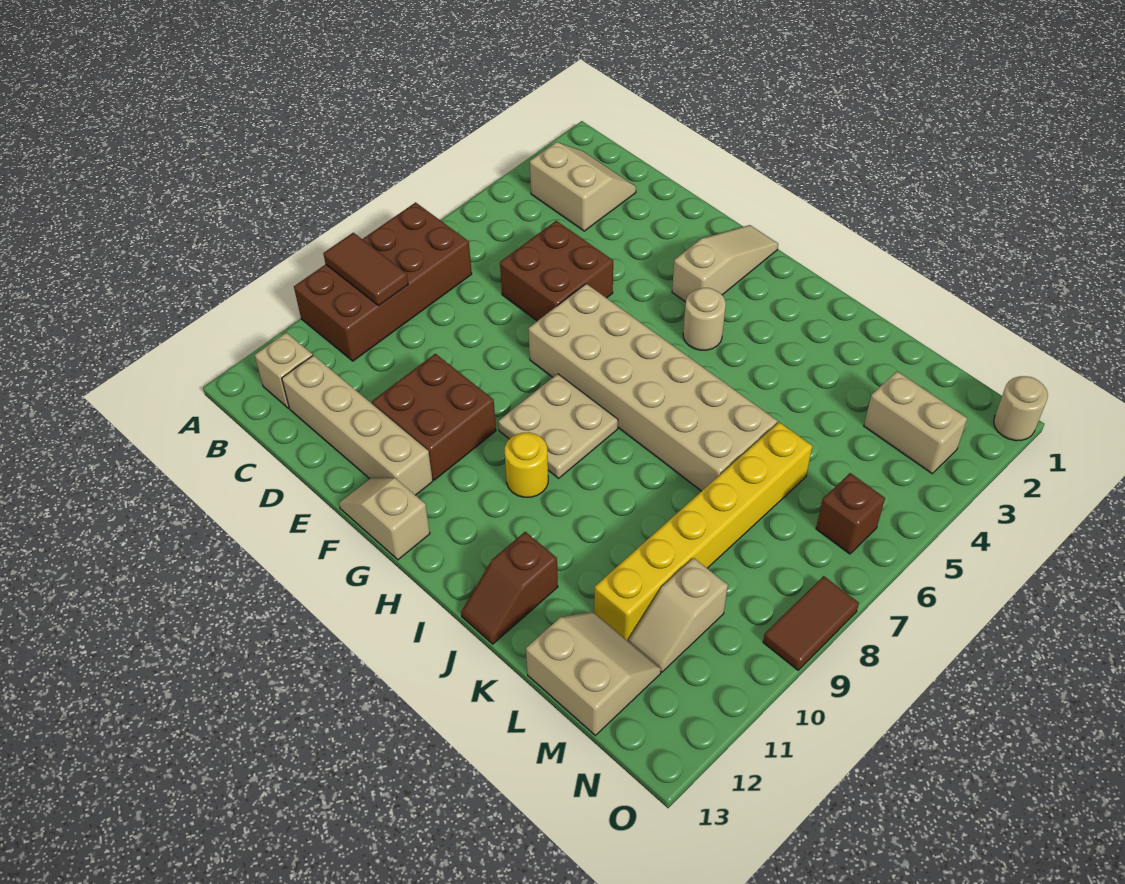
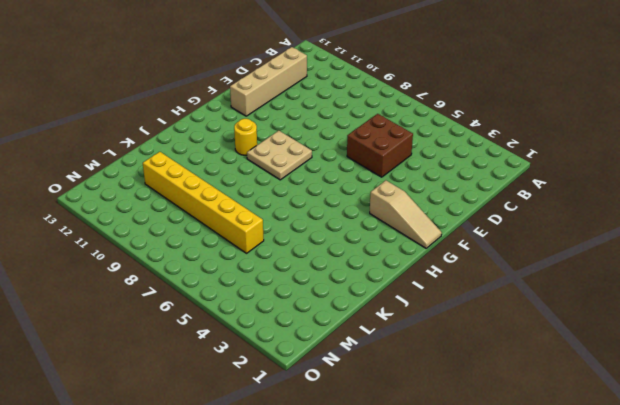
none -> brown brick A7:B10 level 1
none -> tan slope B2:C3 level 1 top 3
none -> tan brick B12 level 1

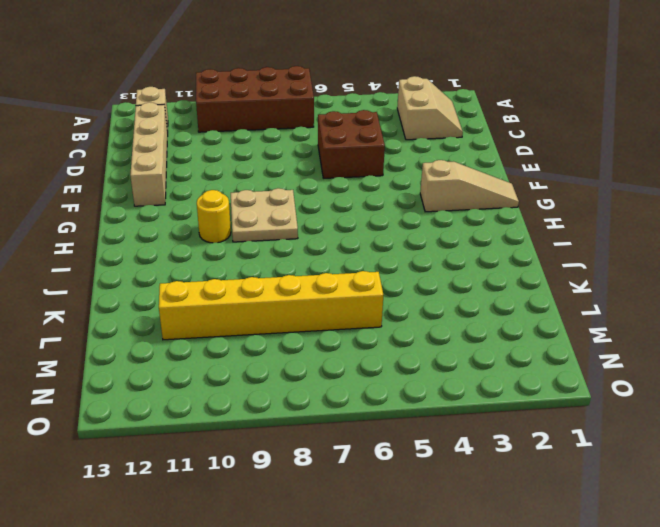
none -> brown brick E10:F11 level 1
none -> tan brick F6:K7 level 1
none -> tan slope F13:G13 level 1 top G

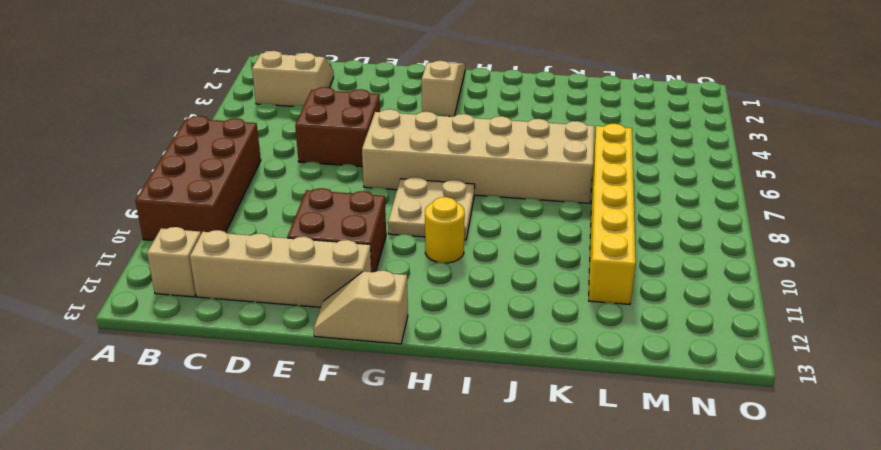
none -> tan round brick H4 level 1
none -> brown slope J12:J13 level 1 top 12
none -> tan slope L12:M13 level 1 top 13

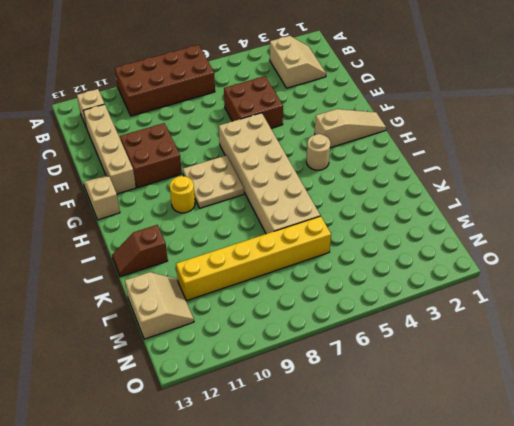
none -> tan brick M3:N3 level 1
none -> tan slope M10:M11 level 1 top 10
none -> brown brick N6 level 1

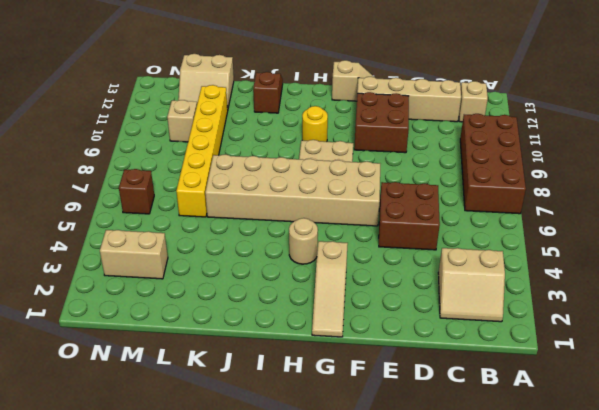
none -> tan round brick O1 level 1
none -> brown tile O8:O9 level 1
none -> brown tile A9:B9 level 2

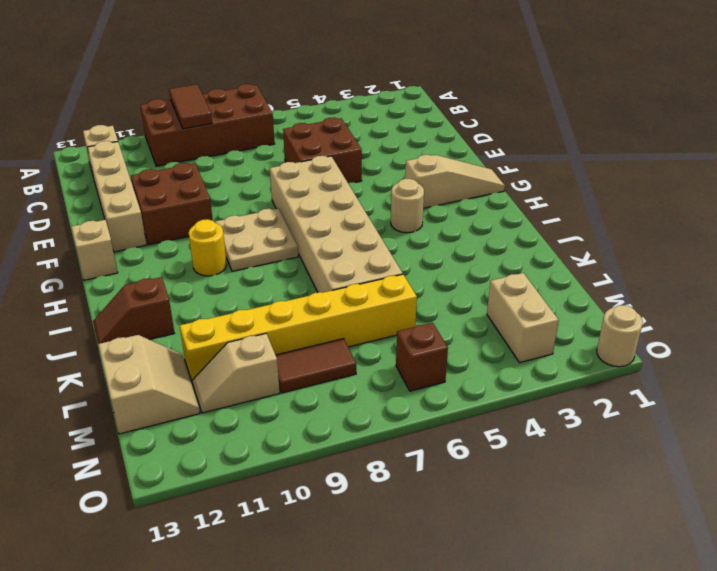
brown tile M8:M9 level 1 -> brown tile O8:O9 level 1
none -> tan slope B2:C3 level 1 top 3

